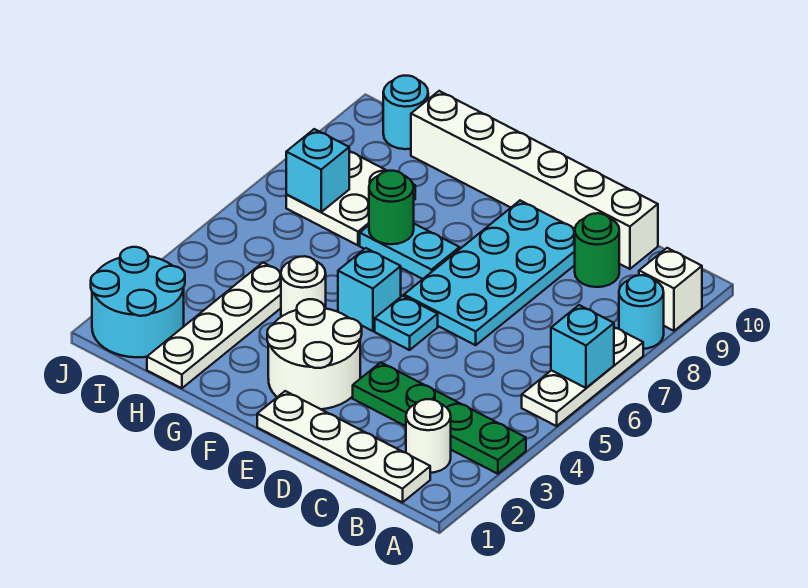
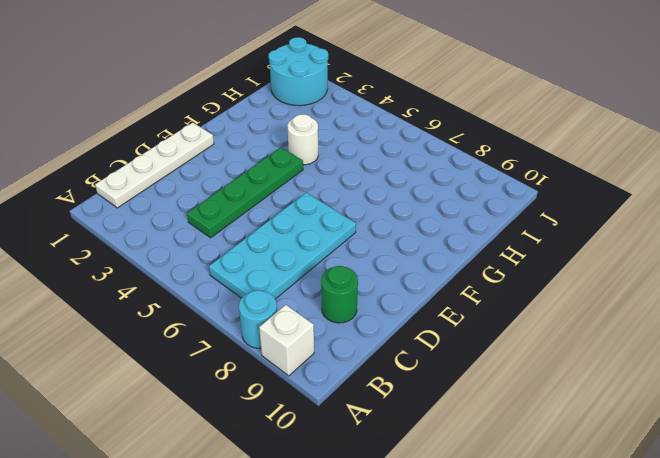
cyan plate B6:E7 level 1 -> cyan plate D6:E9 level 1
green plate C4:F4 level 1 -> green plate A3:D3 level 1
none -> white plate A5:A7 level 1
none -> white round brick B2 level 1
none -> white brick C10:H10 level 1

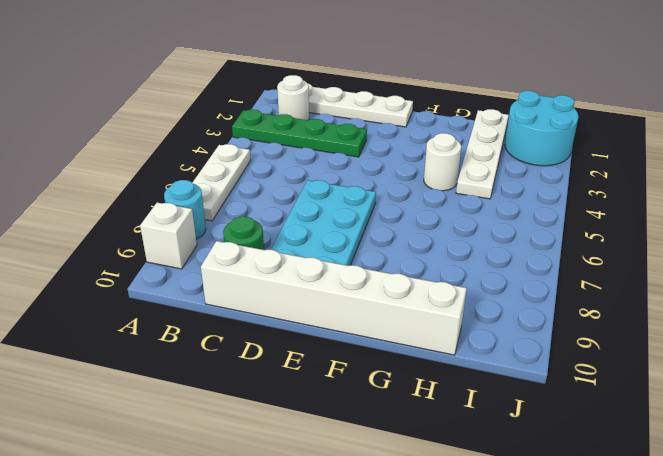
none -> white round brick E2:F3 level 1
none -> cyan plate E5 level 1
none -> cyan brick F5 level 1

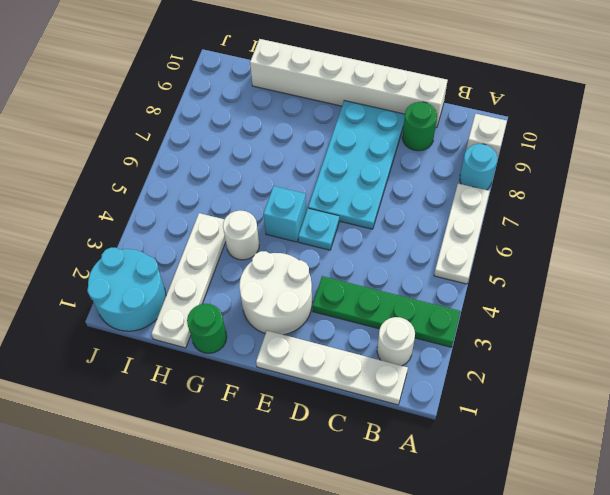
green round brick G1 level 1 -> green round brick G7 level 2
none -> cyan plate F7:G7 level 1
none -> white plate H7:I8 level 1
none -> cyan round brick I10 level 1

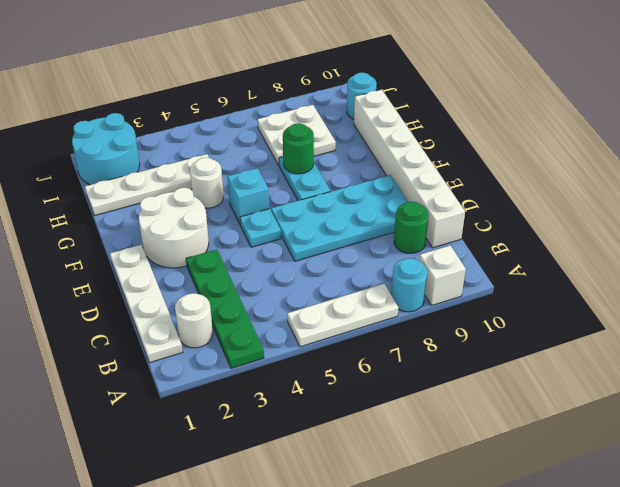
none -> cyan brick A6 level 2
none -> cyan brick I7 level 2

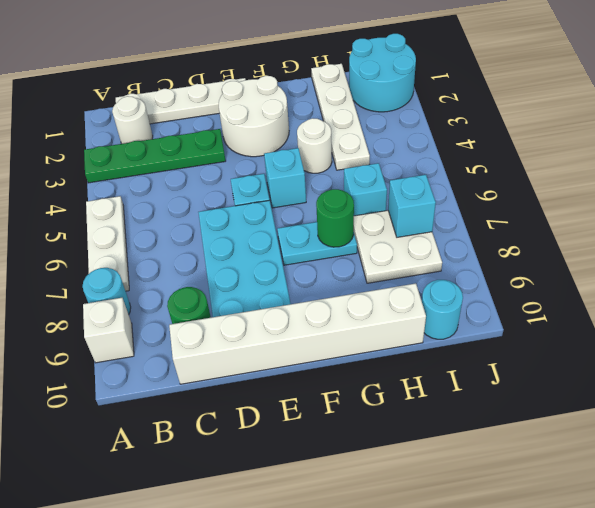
cyan brick H6 level 1 -> cyan brick A6 level 2

